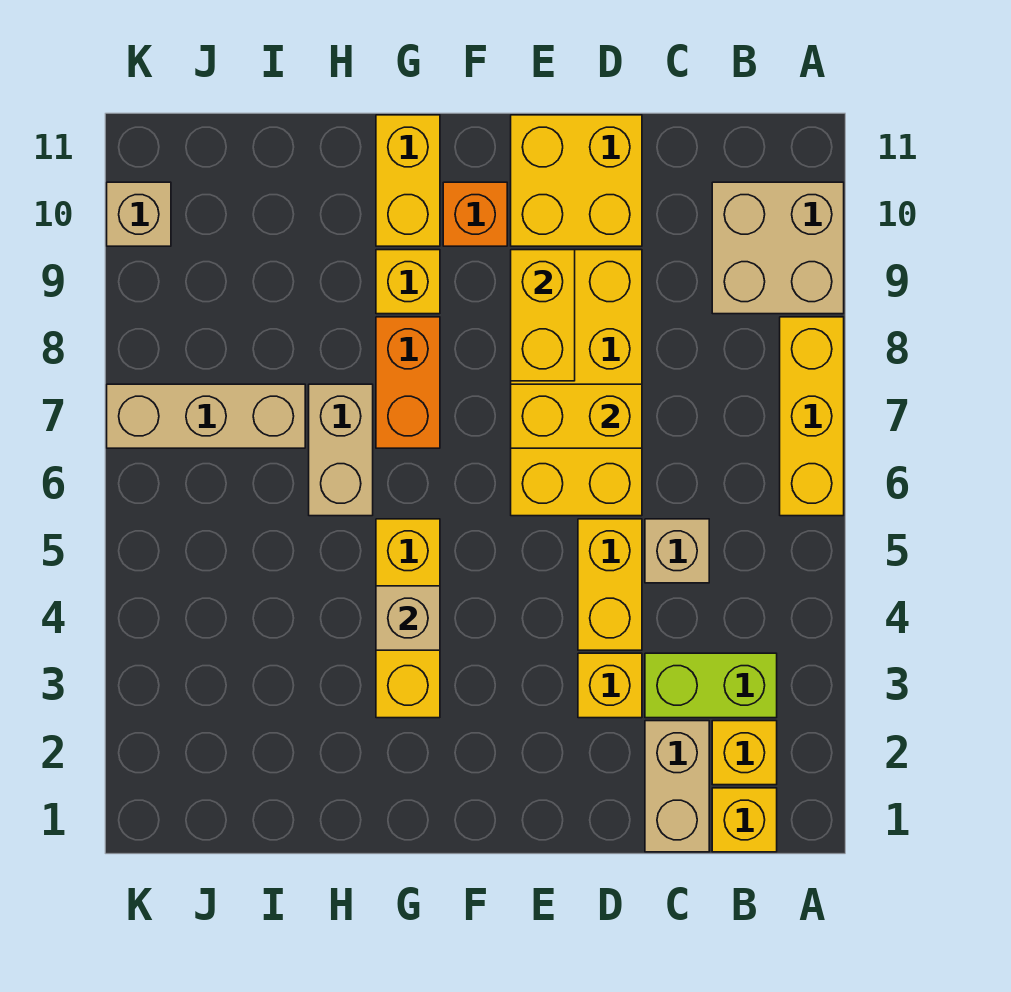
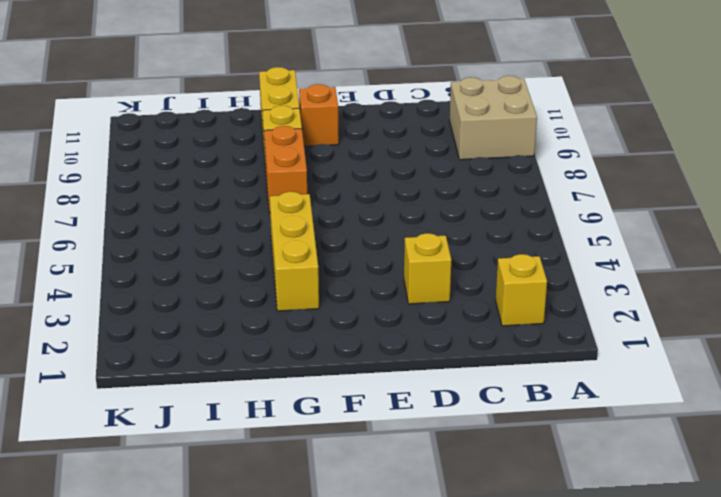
none -> yellow brick A6:A8 level 1
none -> yellow brick B1 level 1
none -> lime brick B3:C3 level 1

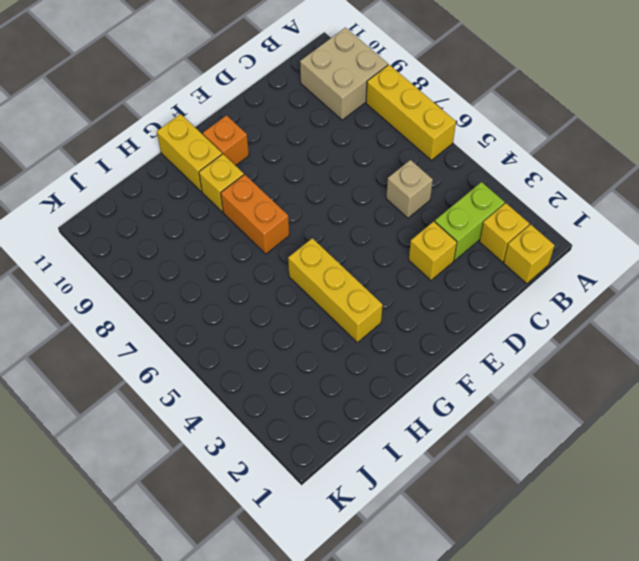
none -> tan brick C1:C2 level 1
none -> yellow brick D4:D5 level 1
none -> yellow brick D6:E9 level 1

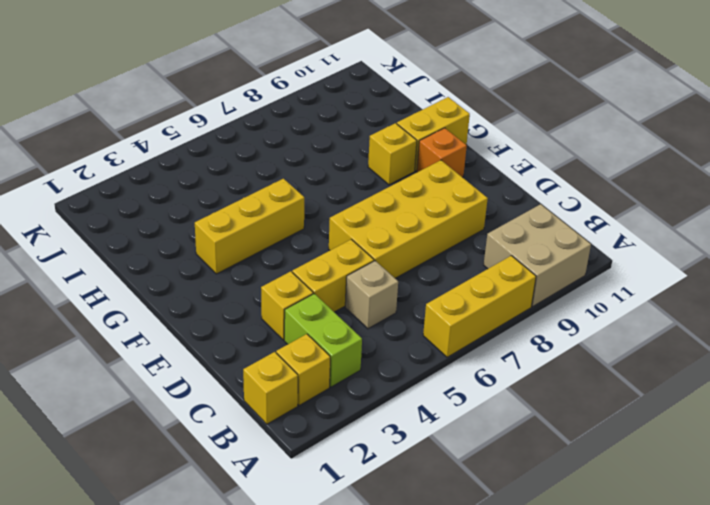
none -> tan brick C1:C2 level 1
none -> yellow brick D10:E11 level 1
none -> orange brick G7:G8 level 1

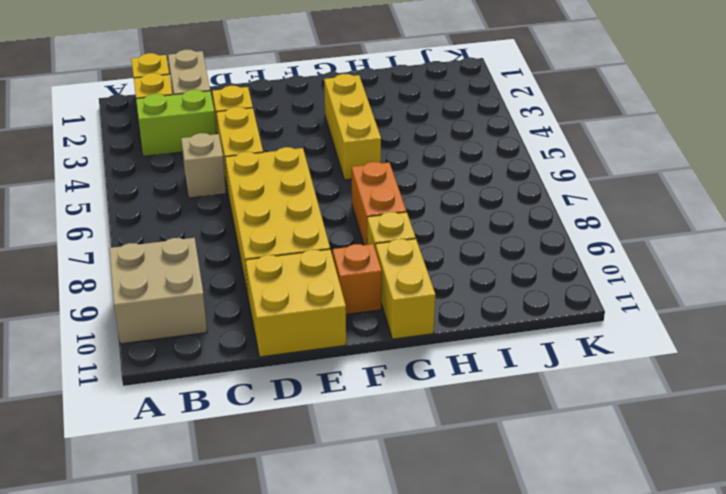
none -> yellow brick A6:A8 level 1
none -> tan brick H6:H7 level 1
none -> tan brick I7:K7 level 1

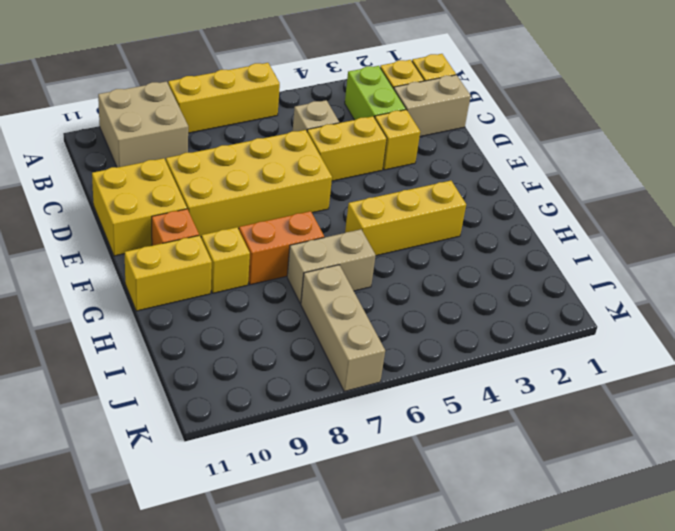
none -> tan brick K10 level 1
none -> yellow brick D7:E7 level 2
none -> yellow brick E8:E9 level 2

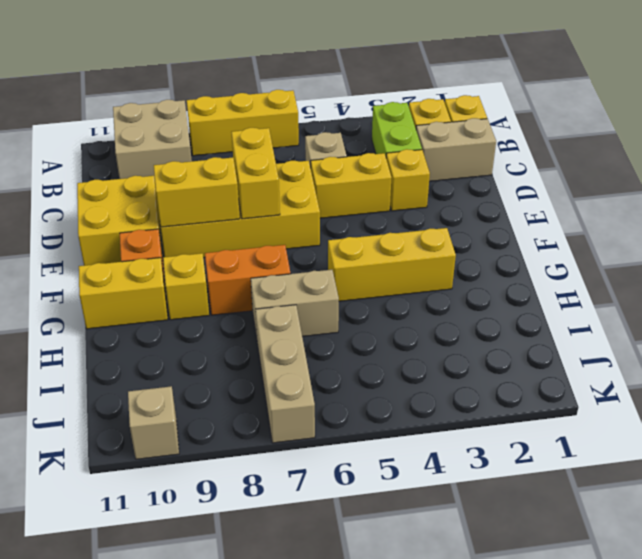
none -> tan brick G4 level 2

